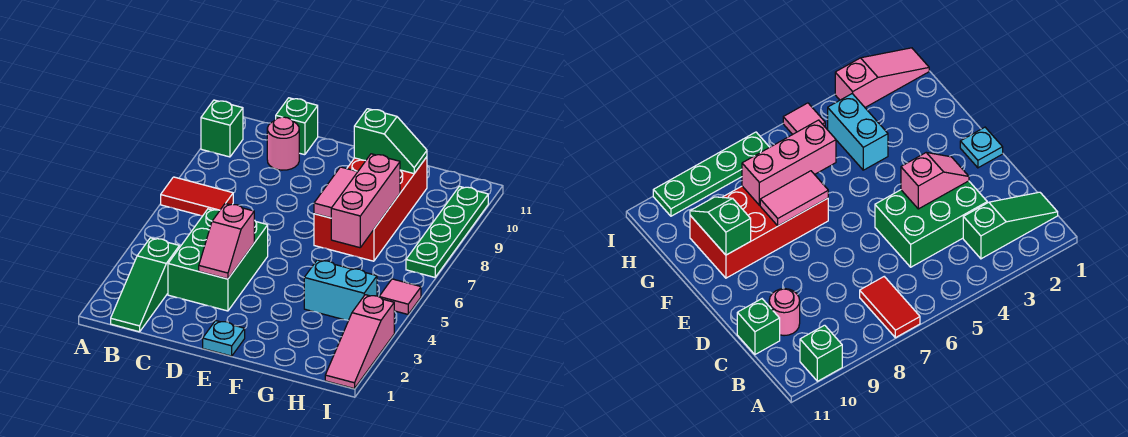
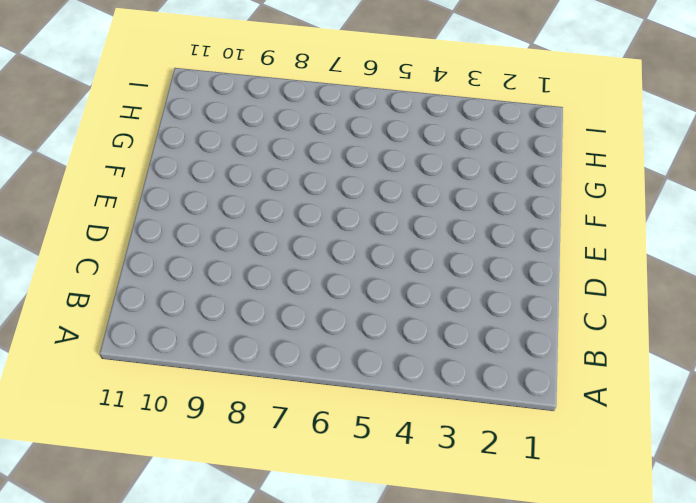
none -> red tile A7:B7 level 1
none -> green brick A10 level 1
none -> green slope B1:B3 level 1 top 3

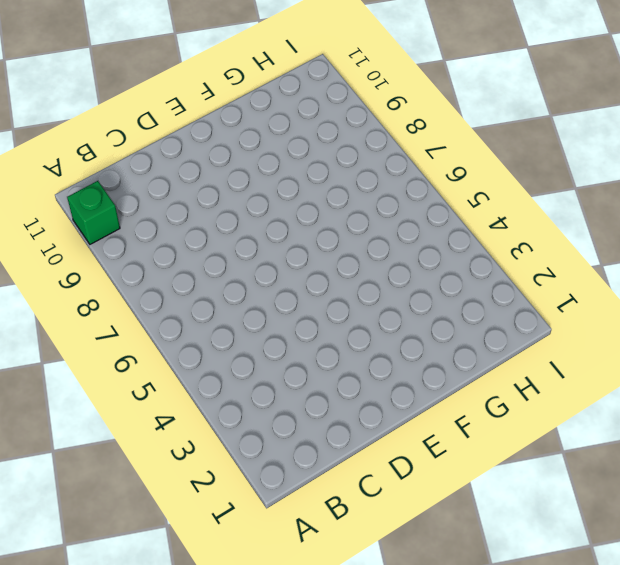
none -> red tile A7:B7 level 1
none -> green slope B1:B3 level 1 top 3
none -> green brick C3:D5 level 1

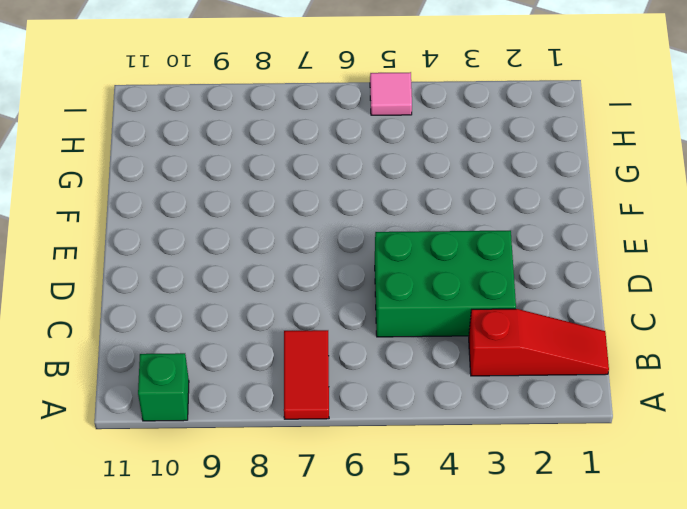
red slope B1:B3 level 1 top 3 -> green slope B1:B3 level 1 top 3
none -> pink round brick C10 level 1
none -> green brick C11 level 1
none -> cyan plate E1 level 1

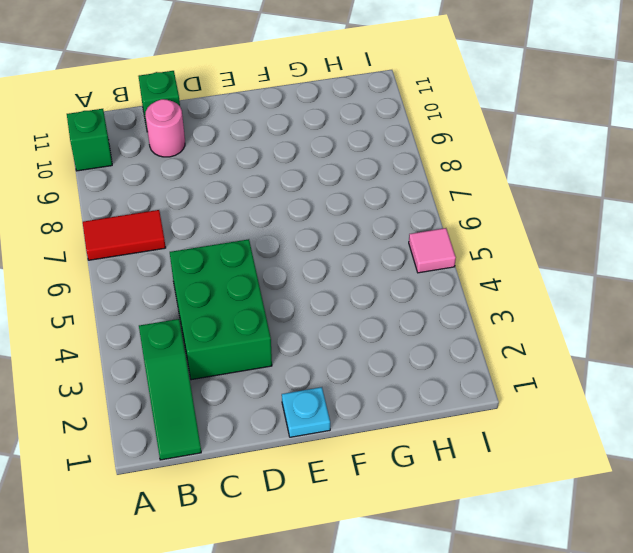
none -> red brick F7:G10 level 1
none -> cyan brick G4:H4 level 1
none -> pink slope I1:I3 level 1 top 3

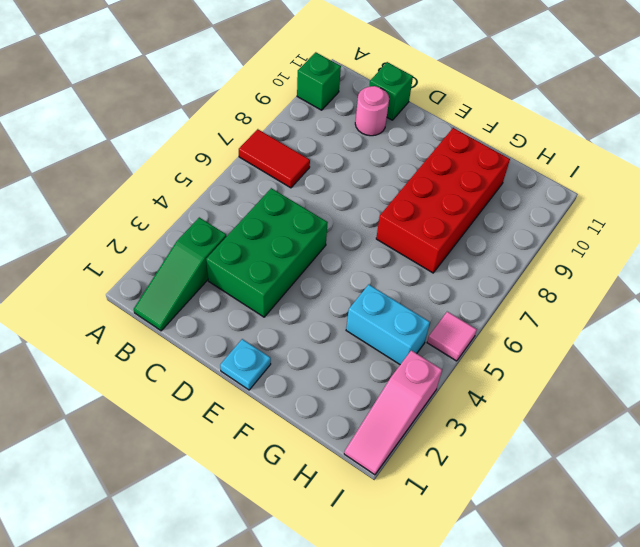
none -> green plate I7:I10 level 1
none -> pink slope D3:D4 level 2 top 4
none -> pink tile F7:F8 level 2

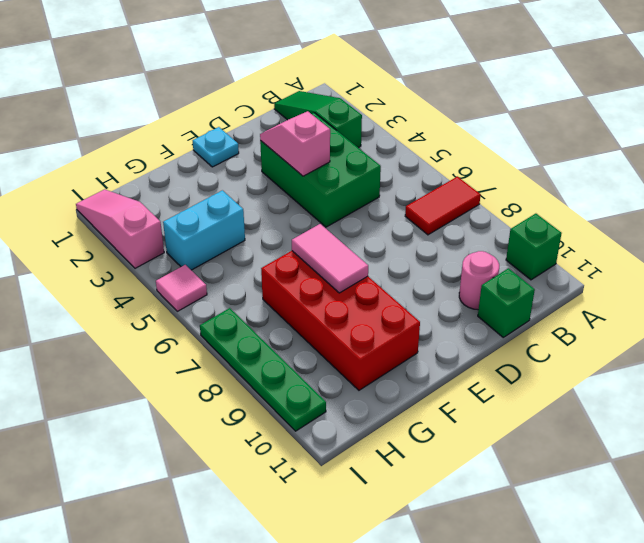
none -> green slope F10:G10 level 2 top F
none -> pink brick G6:G8 level 2

